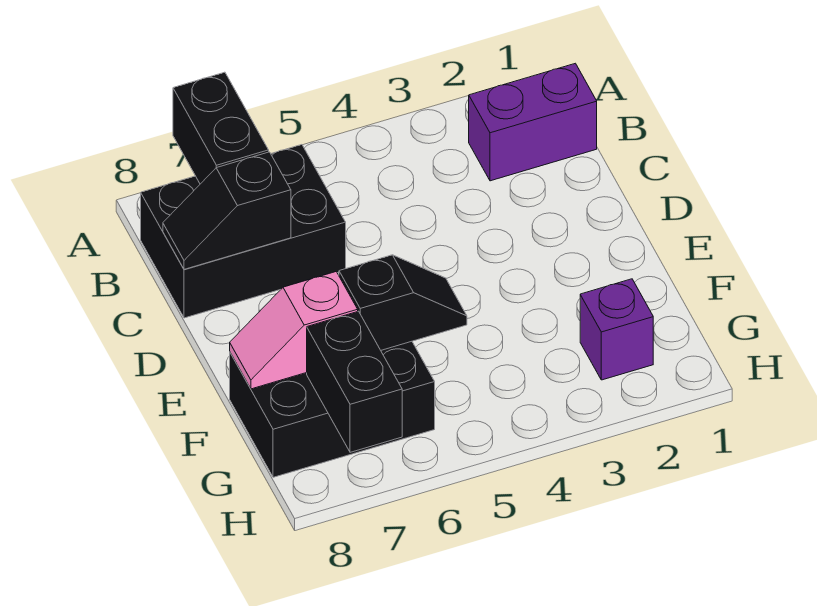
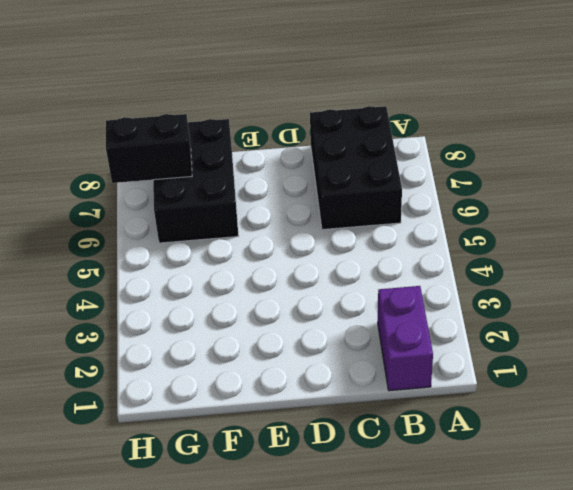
none -> purple brick G2 level 1
none -> black brick A7:B7 level 2

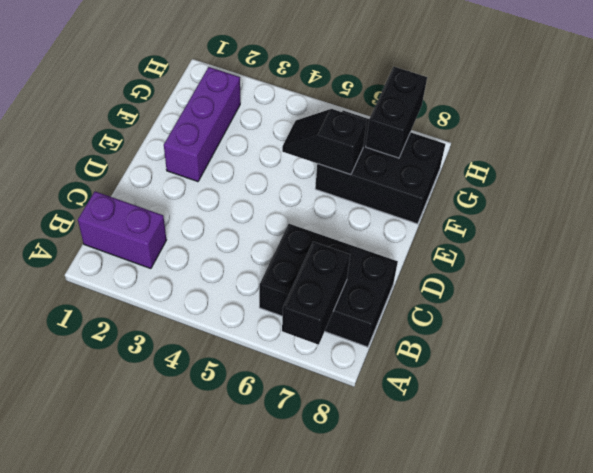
purple brick E2:G2 level 1 -> purple brick G2 level 1
none -> black slope C7:C8 level 2 top 7
none -> pink slope F7:F8 level 2 top 7

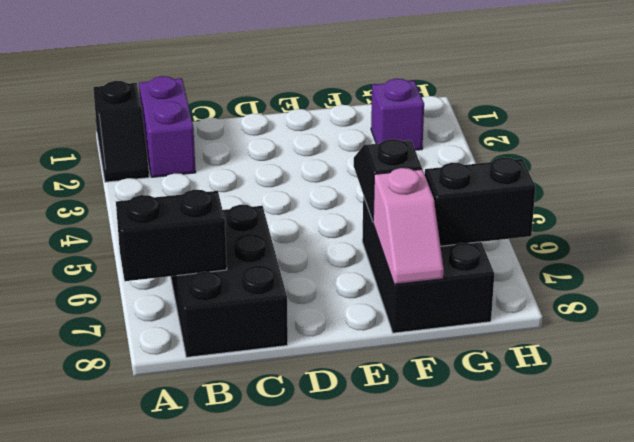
black slope A1:A2 level 1 top 1 -> black slope C7:C8 level 2 top 7

